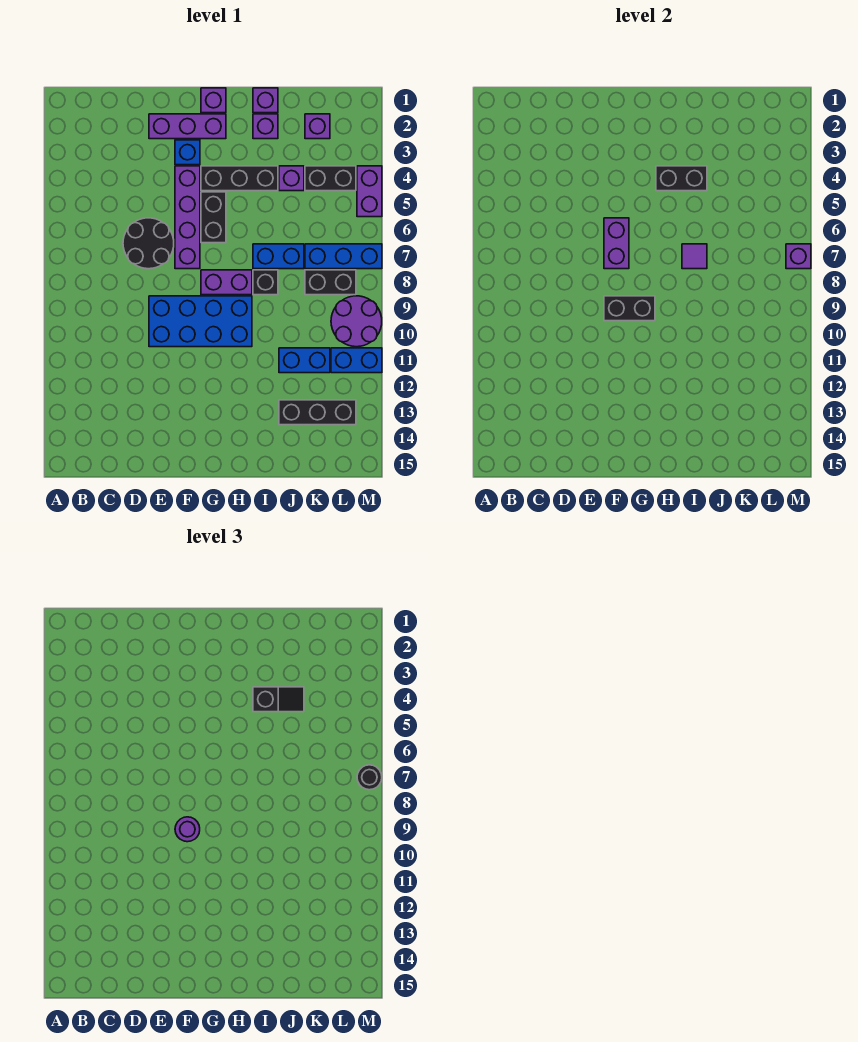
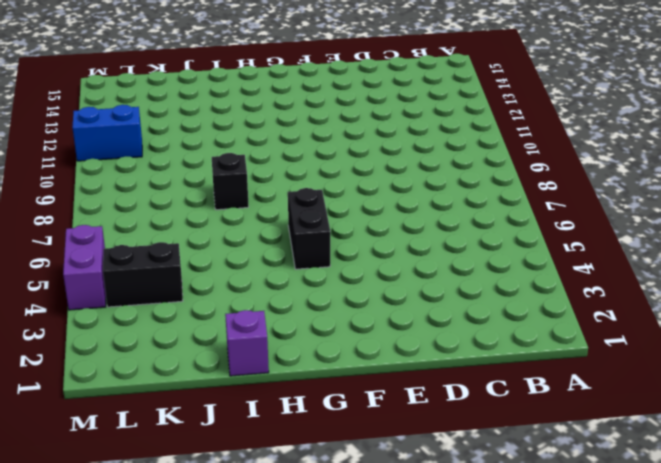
none -> black round brick D6:E7 level 1
none -> purple brick E2:G2 level 1
none -> blue brick E9:H10 level 1
none -> blue brick F3 level 1

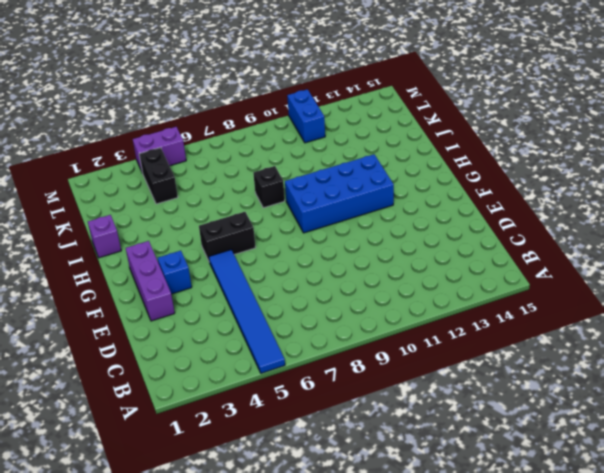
blue tile A5:F5 level 1 -> purple brick F4:F7 level 1
blue brick G9:H12 level 1 -> blue brick E9:H10 level 1
none -> black round brick D6:E7 level 1
none -> purple brick G1 level 1
none -> black brick G4:I4 level 1
none -> purple brick G8:H8 level 1

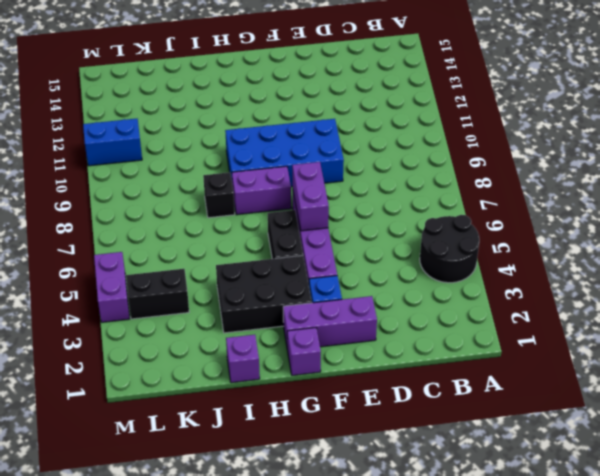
black round brick A4:B5 level 1 -> black round brick D6:E7 level 1
black brick G3:I4 level 1 -> black brick G4:I4 level 1
none -> purple brick I2 level 1
none -> blue brick I7:J7 level 1
none -> purple brick J4 level 1
none -> blue brick J11:K11 level 1

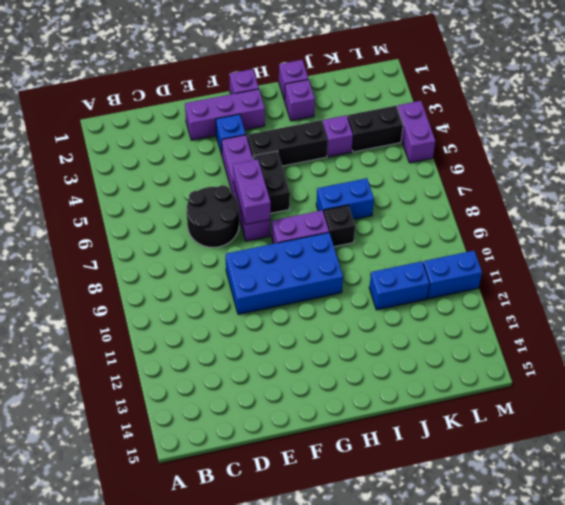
none -> black brick J13:L13 level 1
none -> purple brick K2 level 1
none -> blue brick K7:M7 level 1
none -> black brick K8:L8 level 1

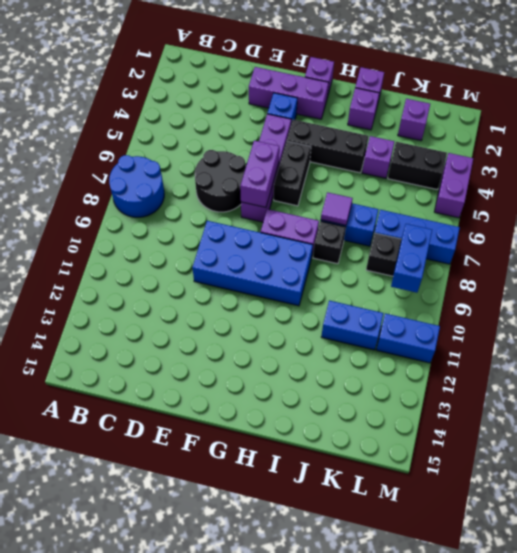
blue round brick A7:B8 level 1 -> none
blue brick L8:L9 level 2 -> none
none -> black brick J13:L13 level 1
none -> purple round brick L9:M10 level 1
none -> black brick F9:G9 level 2
none -> black brick H4:I4 level 2

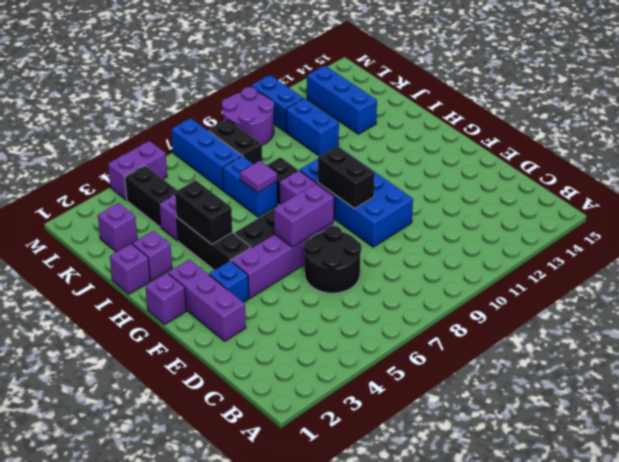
blue brick J13:L13 level 1 -> black brick J13:L13 level 1
none -> purple brick M7 level 2
none -> purple round brick F9 level 3
none -> black slope I4:J4 level 3 top I
none -> black round brick M7 level 3

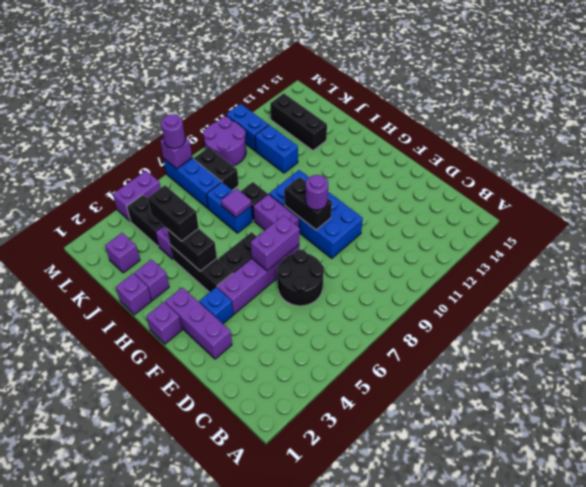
black brick I4:J4 level 3 -> black slope I4:J4 level 3 top I
purple round brick M7 level 3 -> black round brick M7 level 3

